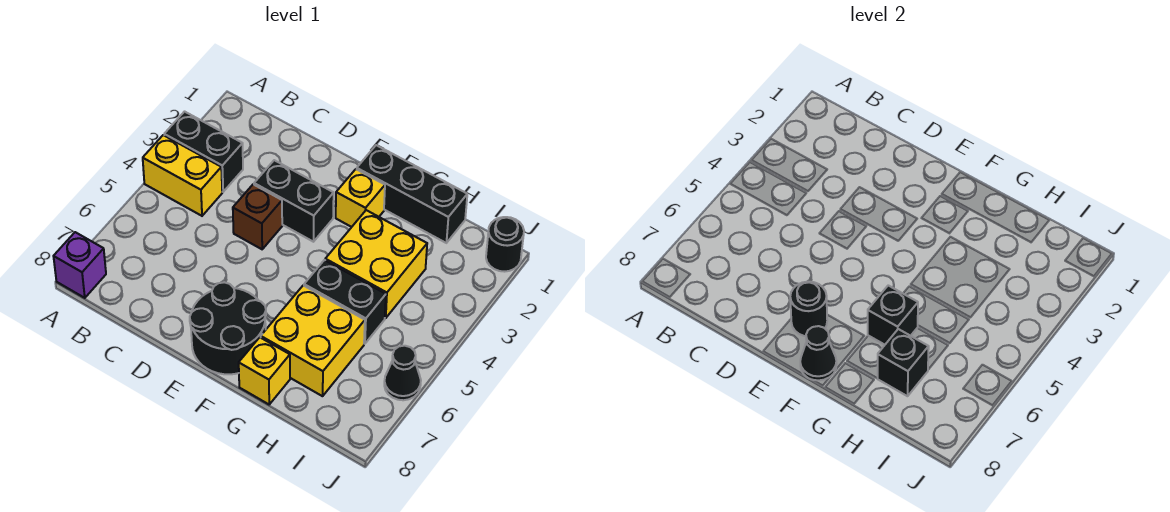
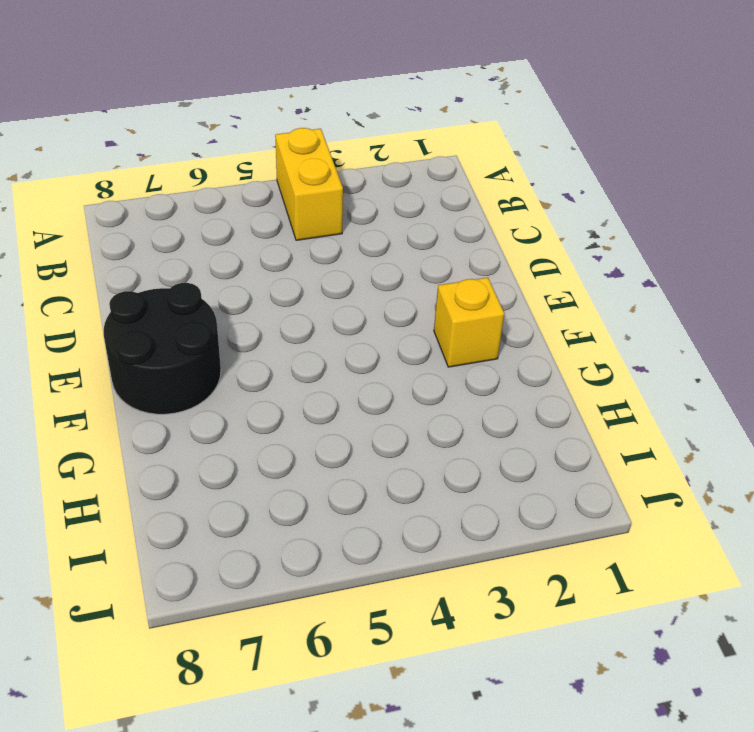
none -> black brick A3:B3 level 1
none -> purple brick A8 level 1
none -> black brick D3:E3 level 1

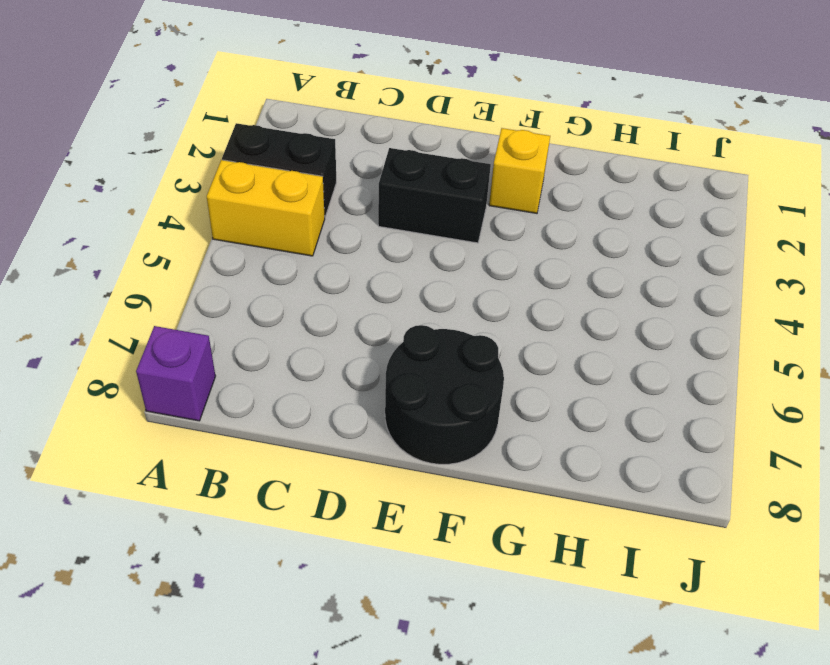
none -> brown brick D4 level 1
none -> black brick F1:H1 level 1
none -> yellow brick G3:H4 level 1

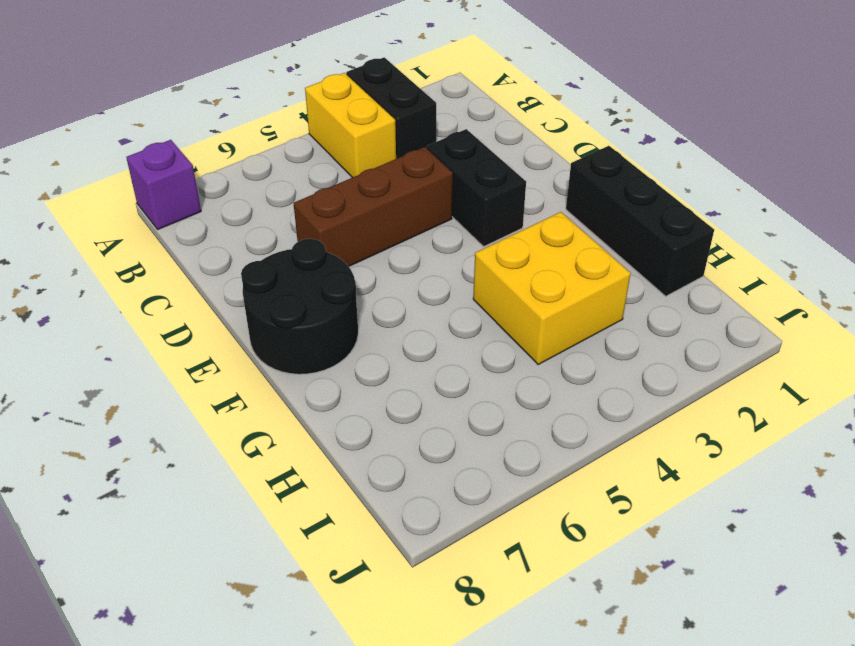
brown brick D4:D6 level 1 -> brown brick D4 level 1
none -> yellow brick F2 level 1
none -> black brick G5:H5 level 1
none -> yellow brick G6:H7 level 1

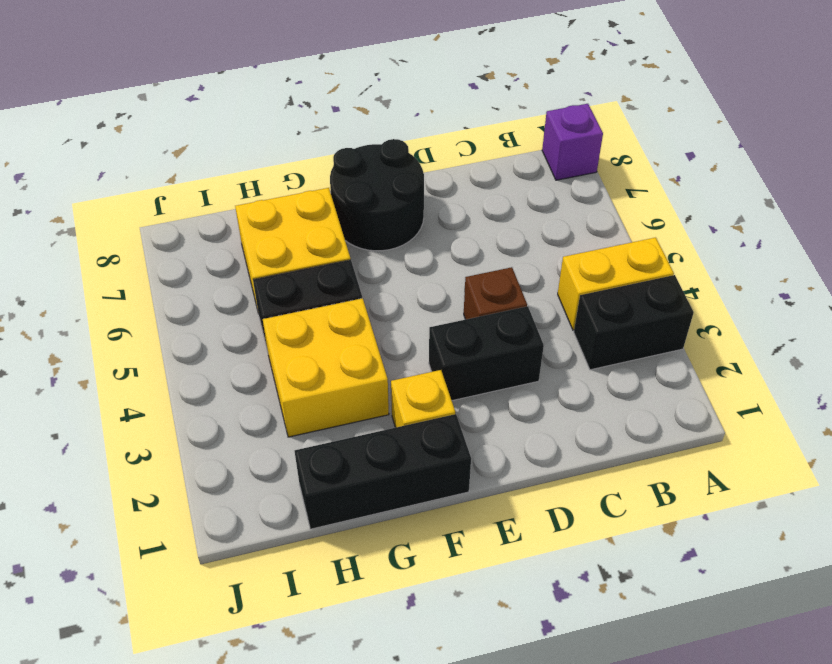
none -> yellow brick G8 level 1
none -> black round brick J1 level 1
none -> black cone J6 level 1

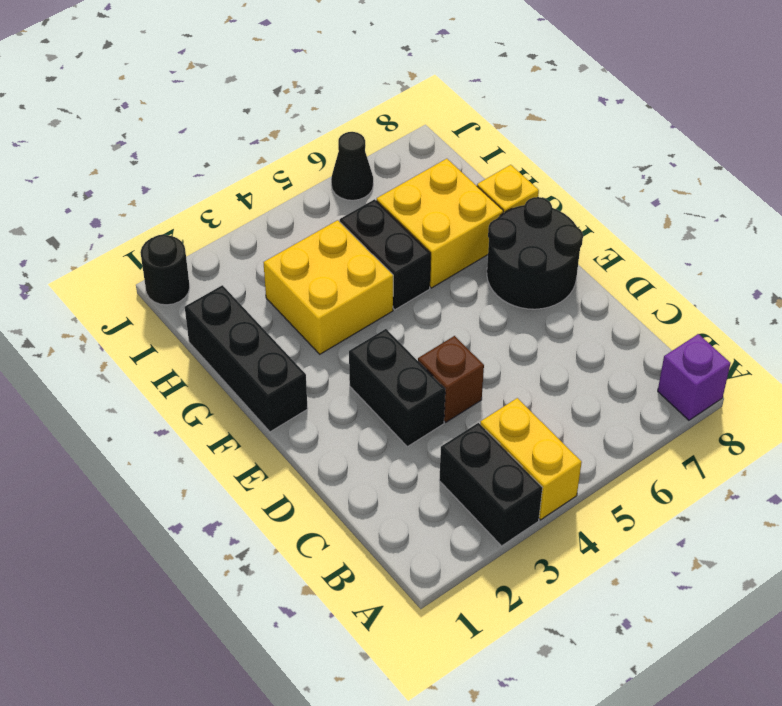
none -> yellow brick F2 level 1
none -> black round brick E7 level 2
none -> black cone F8 level 2

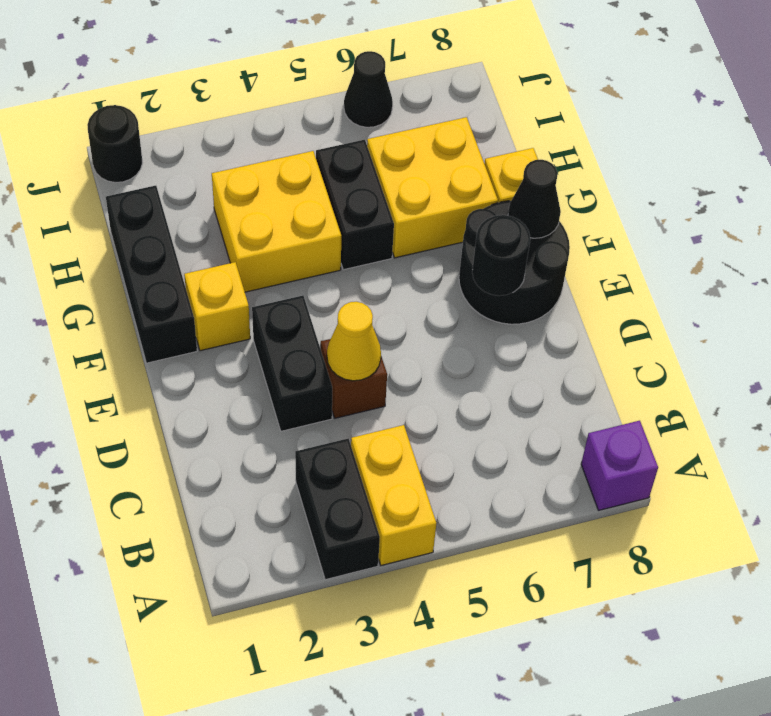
yellow cone D4 level 2 -> none
none -> black brick G6 level 2
none -> black brick H7 level 2

